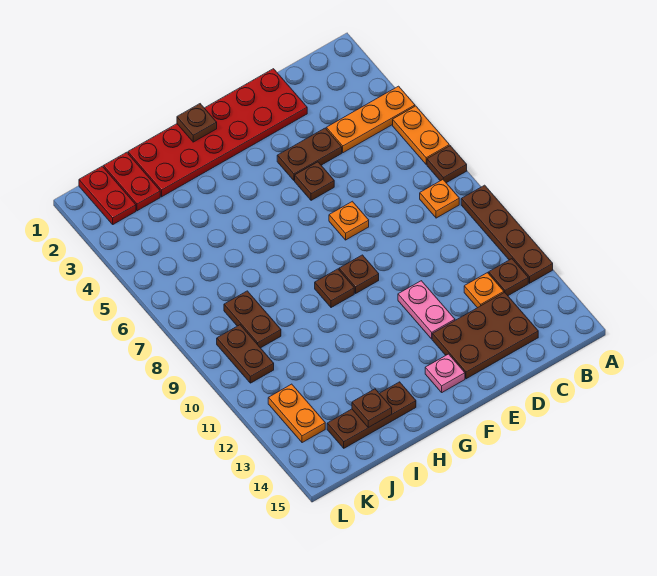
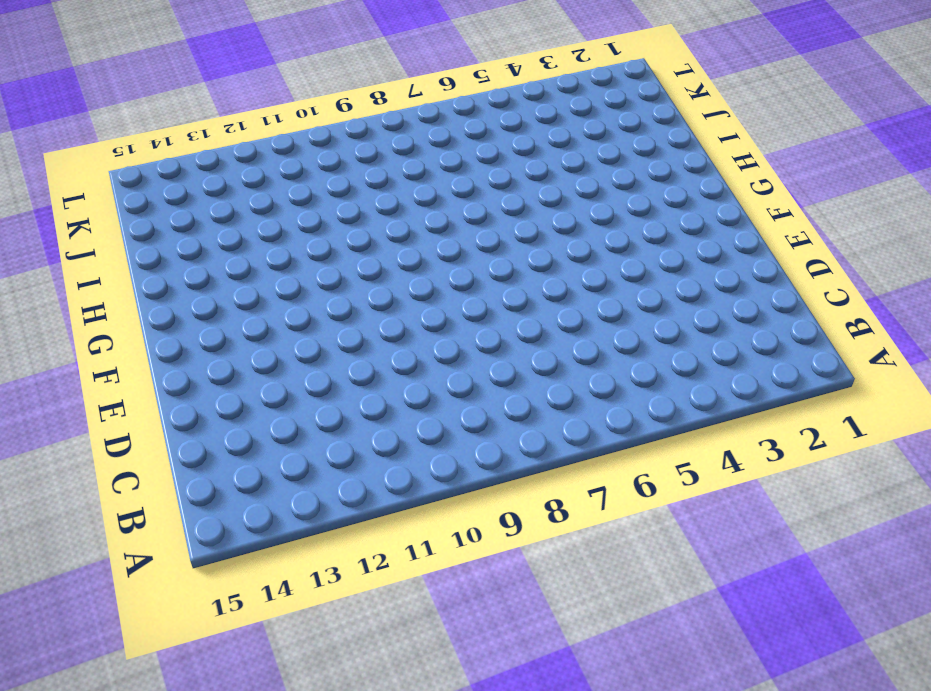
none -> orange plate A4:C4 level 1
none -> orange plate A5:A6 level 1
none -> brown plate A7 level 1

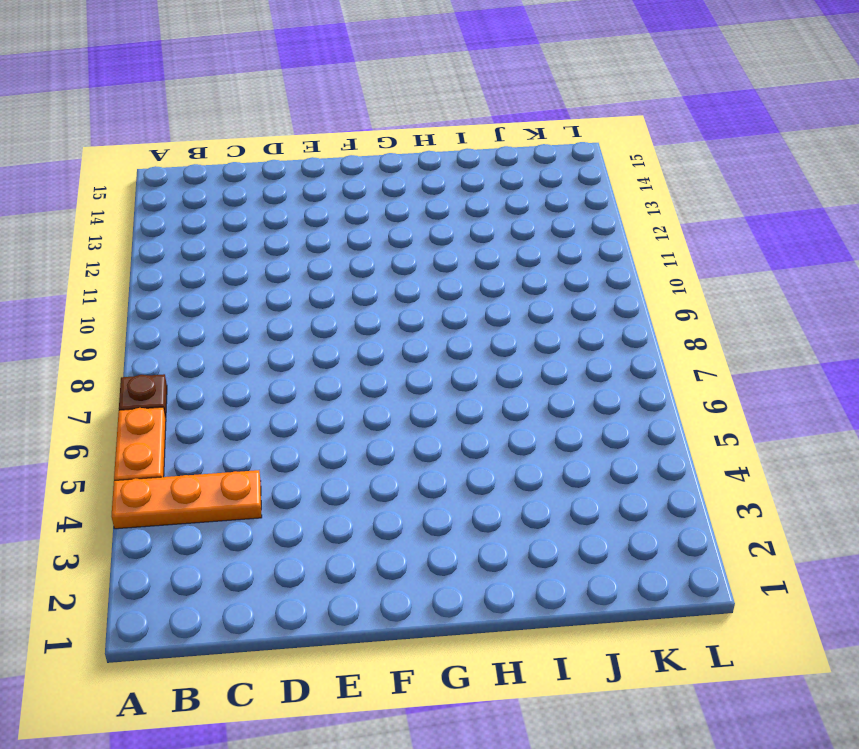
none -> brown plate A9:A12 level 1
none -> orange plate B8 level 1
none -> brown plate B12 level 1

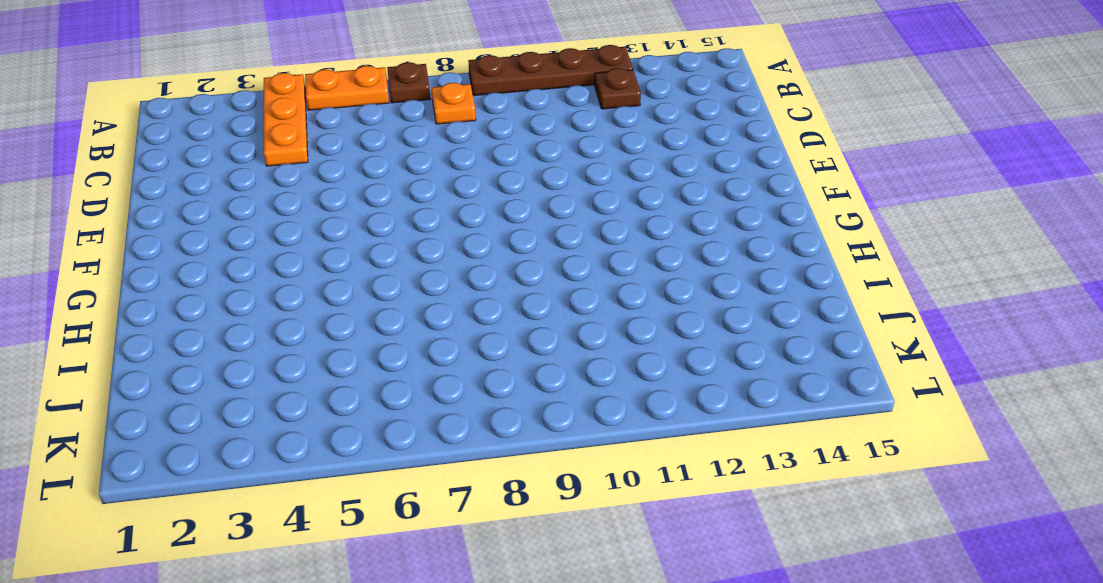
none -> orange plate C12 level 1
none -> brown plate C13:E14 level 1
none -> red plate D1:I2 level 1

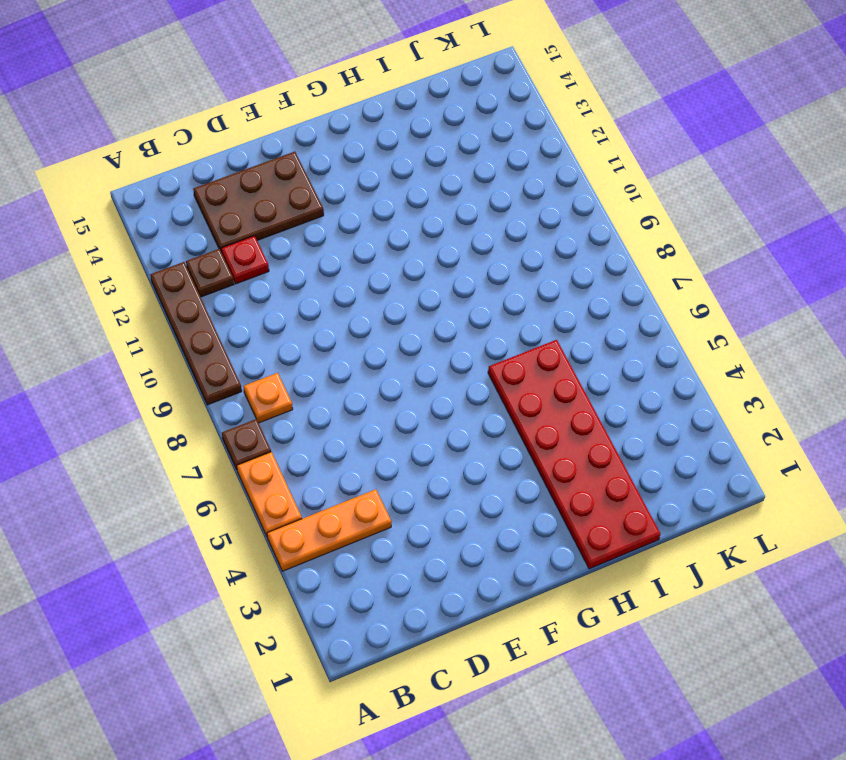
red plate C12 level 1 -> orange plate C12 level 1
red plate H1:I6 level 1 -> red plate D1:I2 level 1
none -> brown plate D4:E4 level 1
none -> brown plate E5 level 1
none -> orange plate E7 level 1

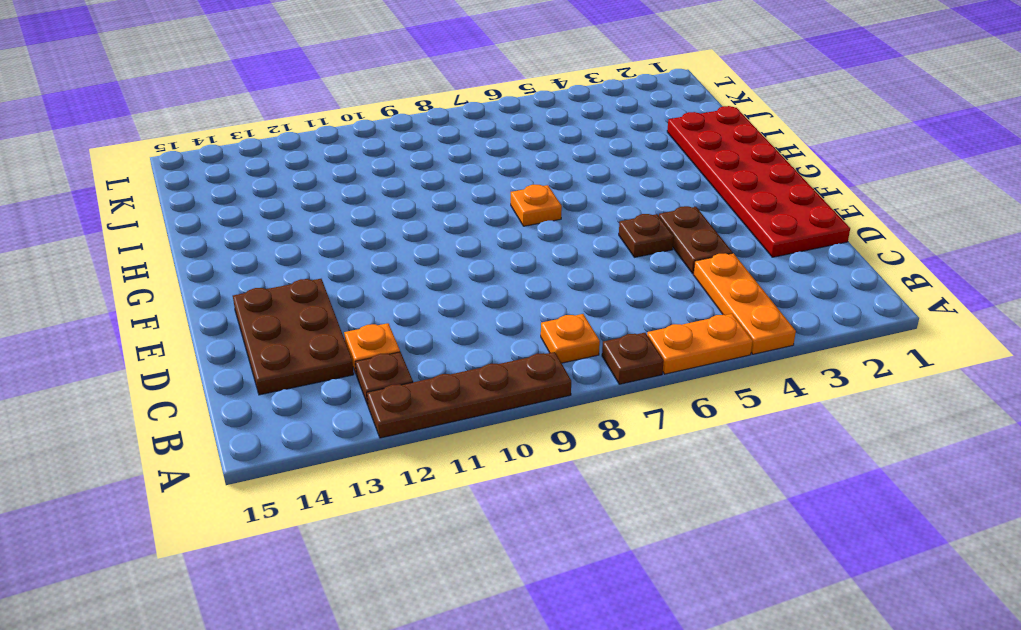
orange plate G7 level 1 -> orange plate E7 level 1
none -> pink plate E11:E12 level 1
none -> brown plate F9 level 1
none -> pink plate F14 level 1

